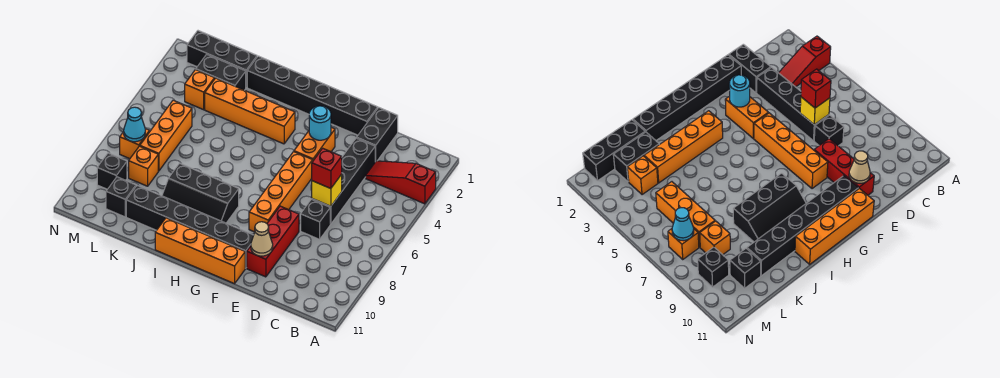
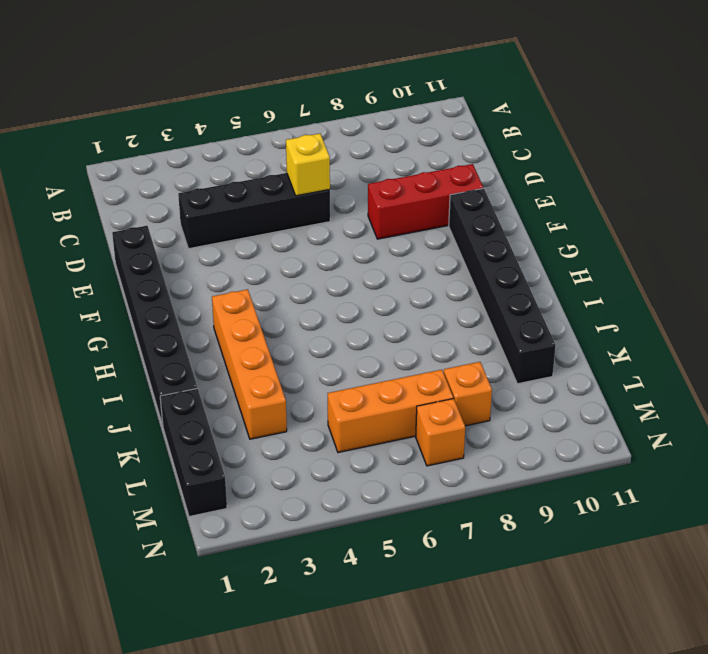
none -> red slope A3:C3 level 1 top A
none -> black brick D1:D2 level 1
none -> black brick D7 level 1

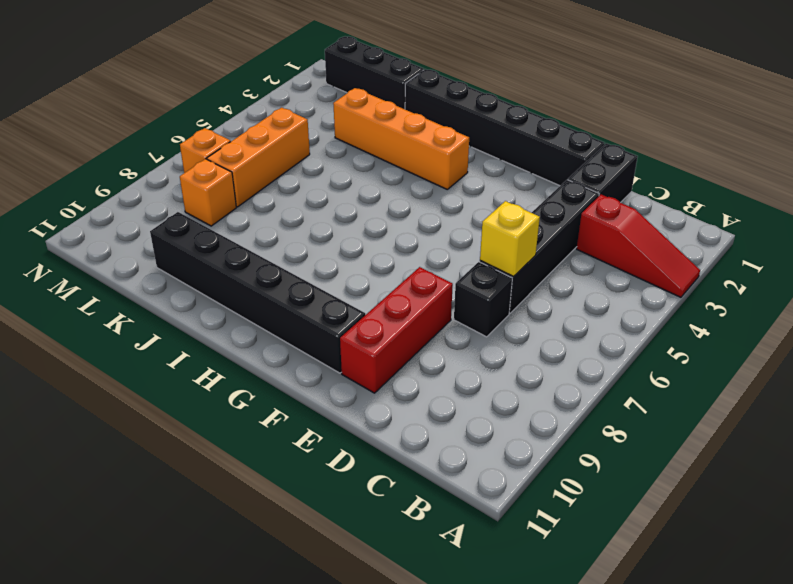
red slope A3:C3 level 1 top C -> red slope A3:C3 level 1 top A
none -> orange brick F3:F4 level 1
none -> orange brick F5:F8 level 1
none -> orange brick F11:I11 level 1

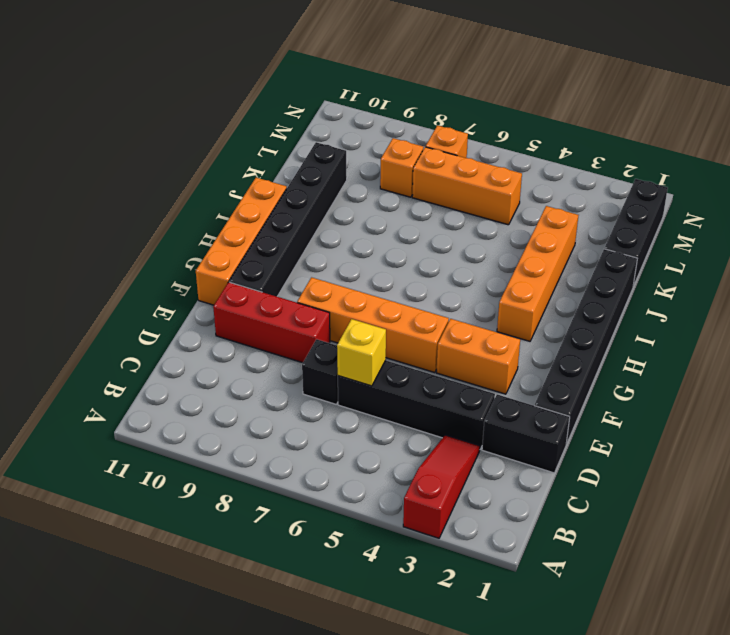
none -> black slope H8:J9 level 1 top 8
none -> black brick K2:L2 level 1
none -> orange brick L3 level 1

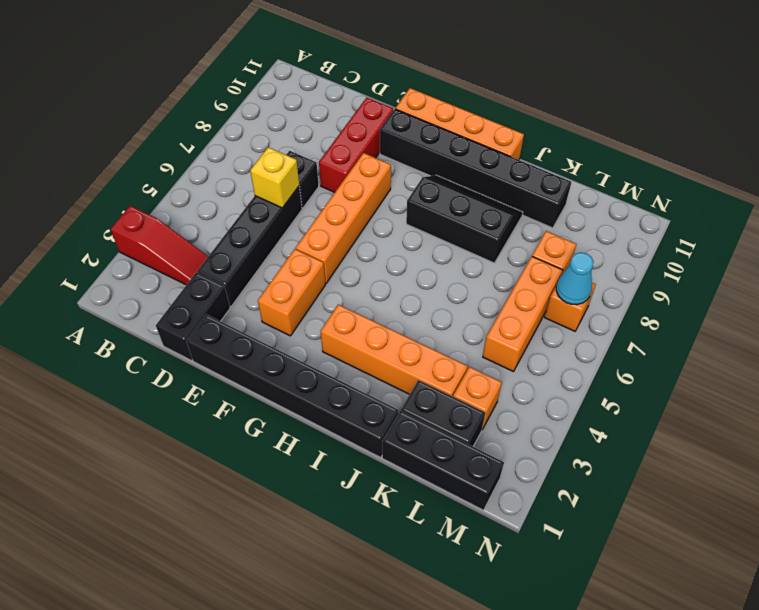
none -> black brick L10 level 1
none -> black brick M9 level 1
none -> tan cone E10 level 2

